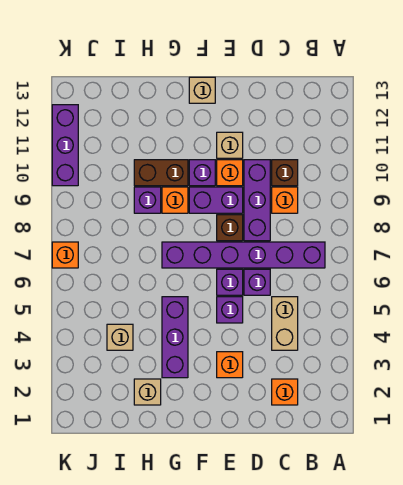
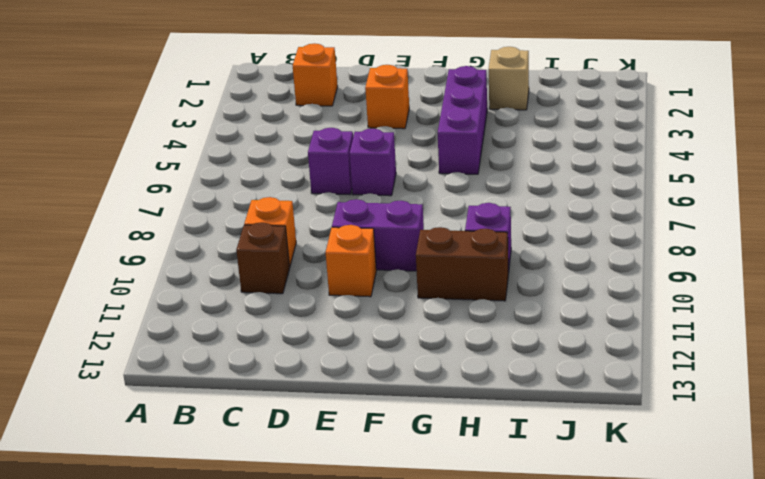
none -> purple brick B7:G7 level 1
none -> tan brick C4:C5 level 1
none -> purple brick D8:D10 level 1

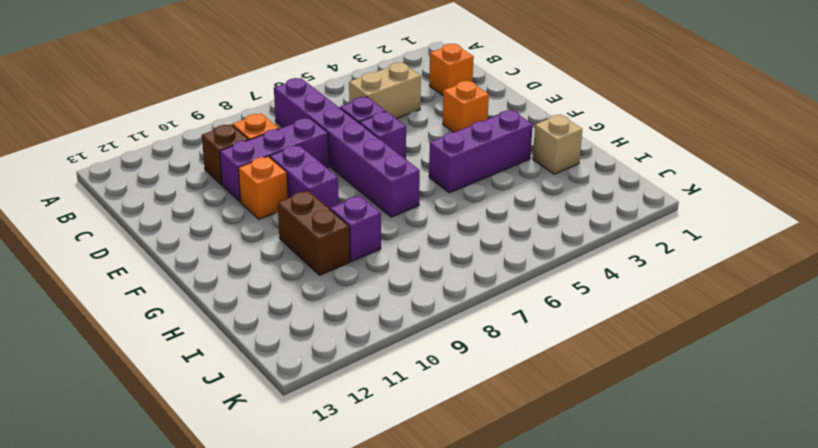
none -> purple brick E5 level 1
none -> brown brick E8 level 1
none -> tan brick E11 level 1

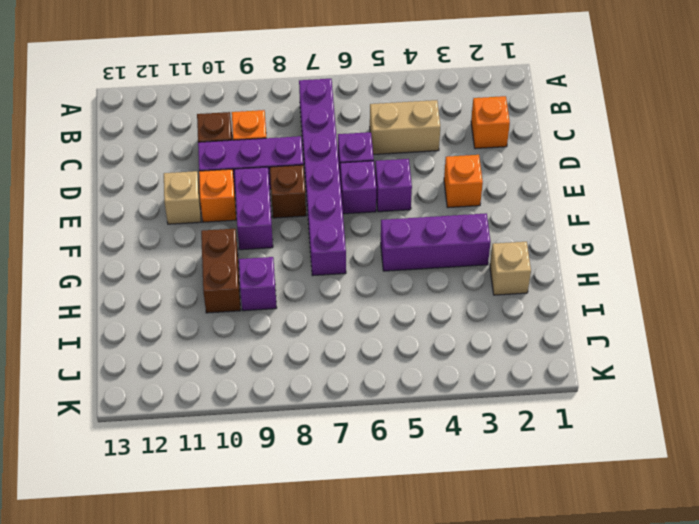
none -> purple brick F10 level 1
none -> tan brick F13 level 1
none -> orange brick G9 level 1

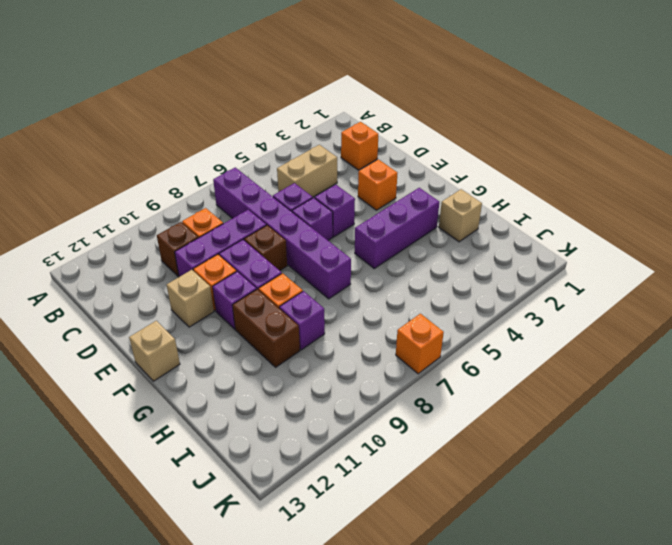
none -> tan brick I4 level 1
none -> purple brick K10:K12 level 1

